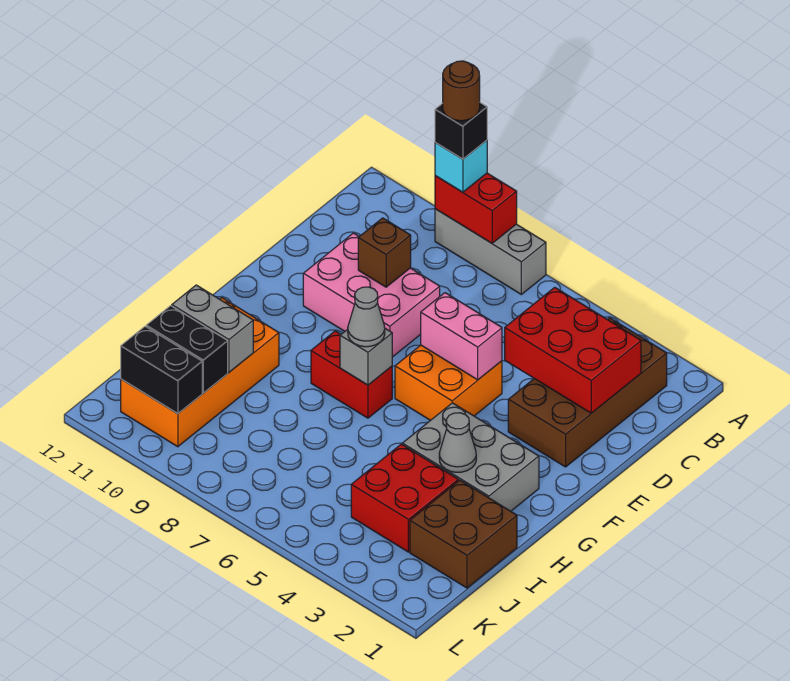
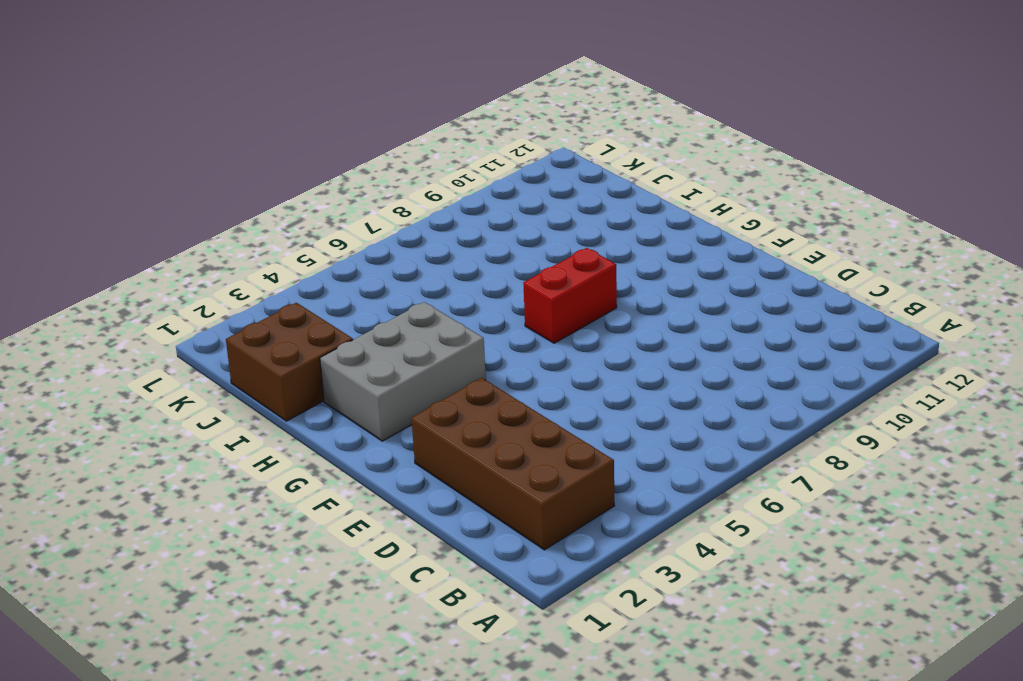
none -> grey brick A7:A9 level 1
none -> pink brick D8:E10 level 1
none -> orange brick E5:F6 level 1

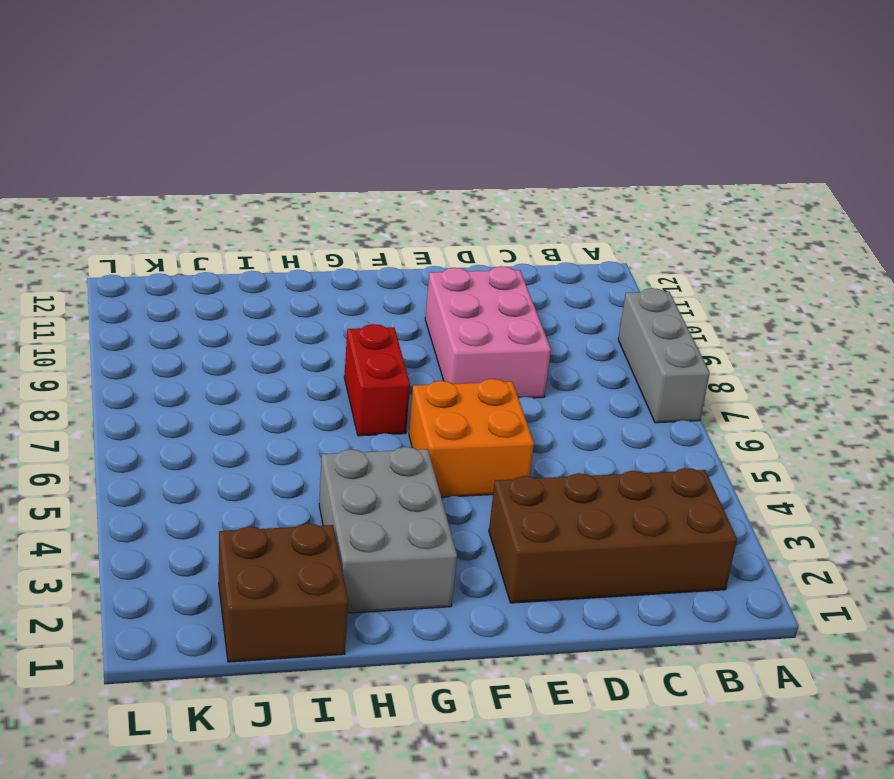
none -> orange brick H10:K11 level 1
none -> red brick I3:J4 level 1
none -> red brick A8:A9 level 2

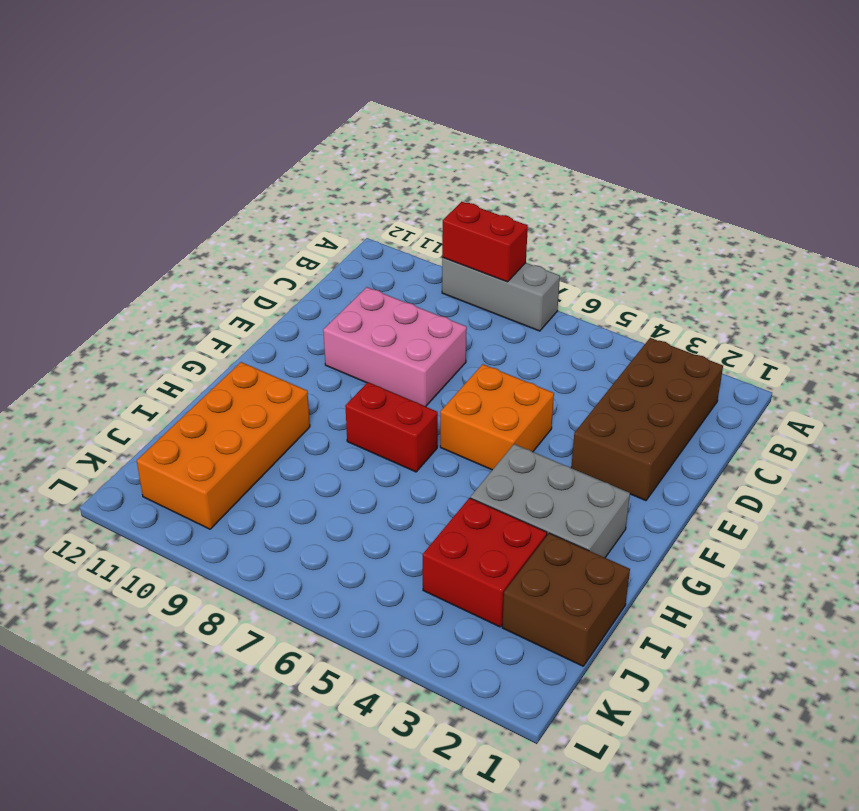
none -> red brick C2:D4 level 2
none -> brown brick D9 level 2
none -> pink brick E5:E6 level 2

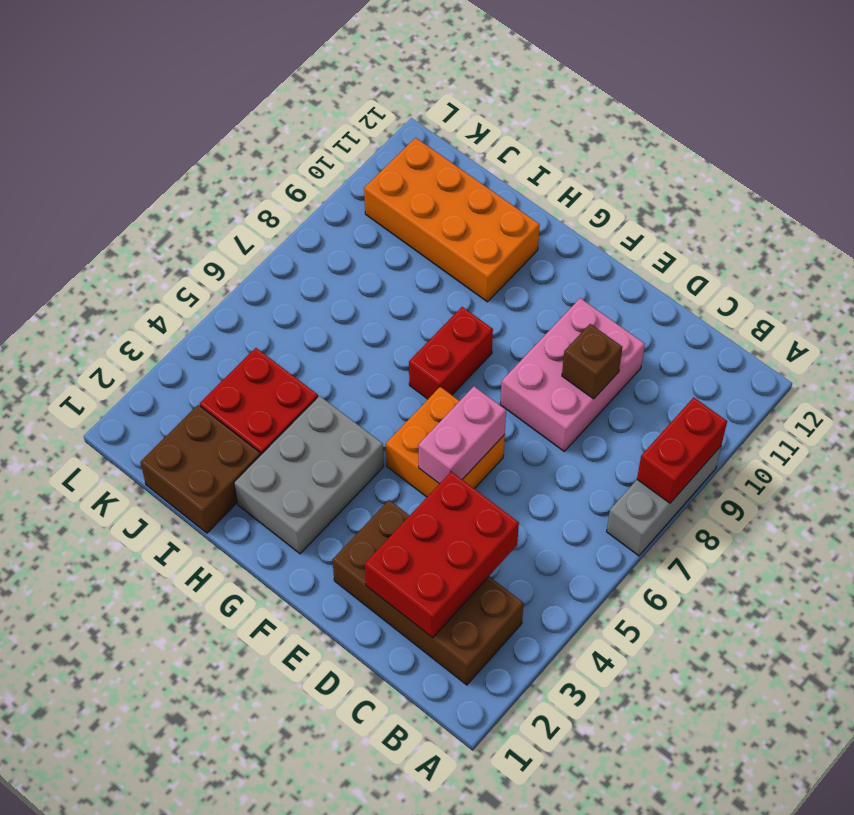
none -> grey brick G7 level 2
none -> grey cone H3 level 2
none -> grey brick I10:I11 level 2

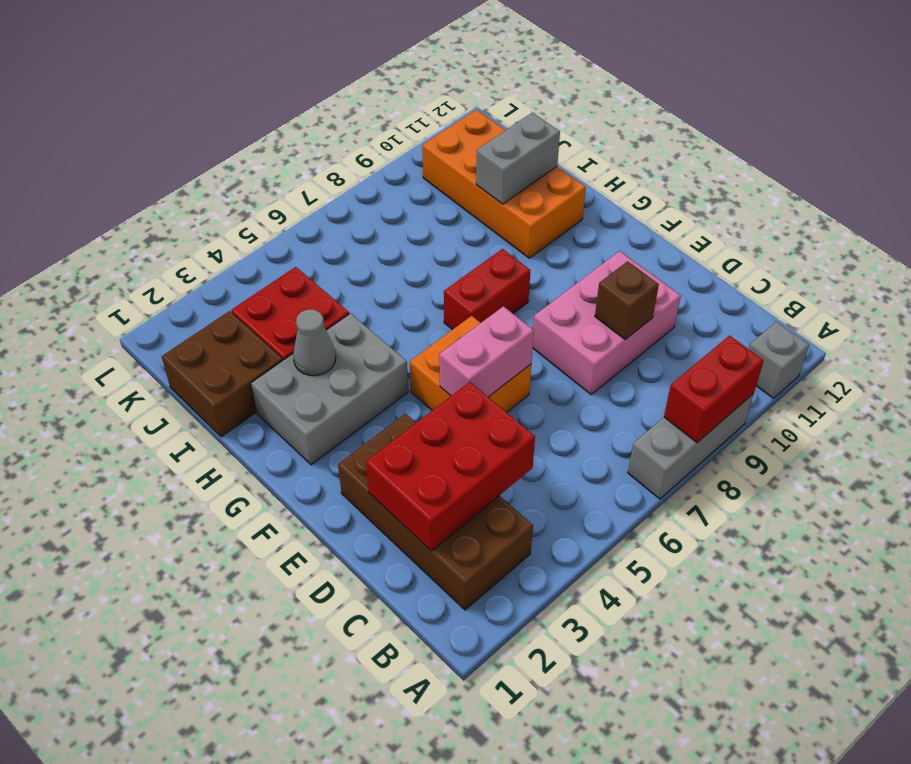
grey brick A11 level 1 -> grey brick G7 level 2
none -> black brick J10:J11 level 2
none -> black brick K10:K11 level 2
none -> cyan brick A9 level 3

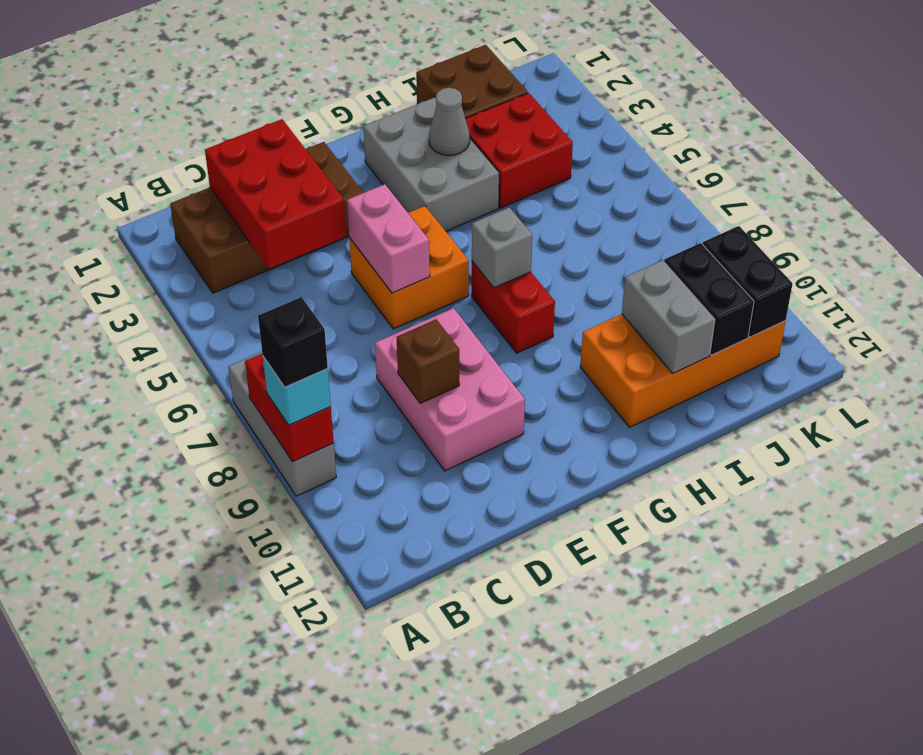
none -> grey cone G7 level 3
none -> brown round brick A9 level 5

